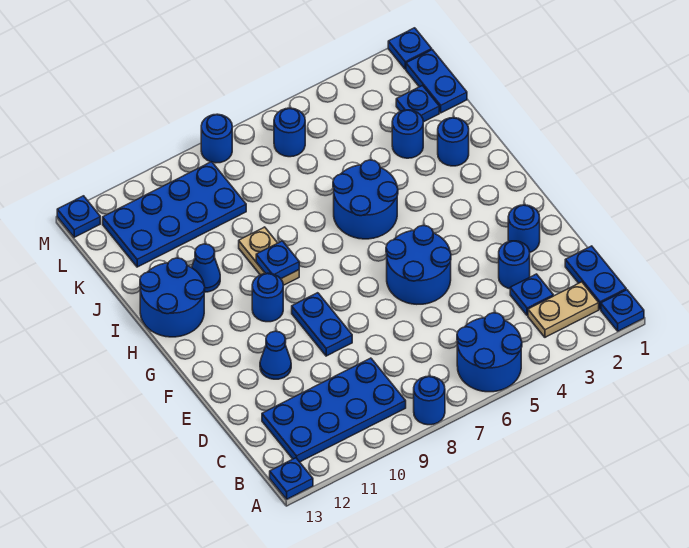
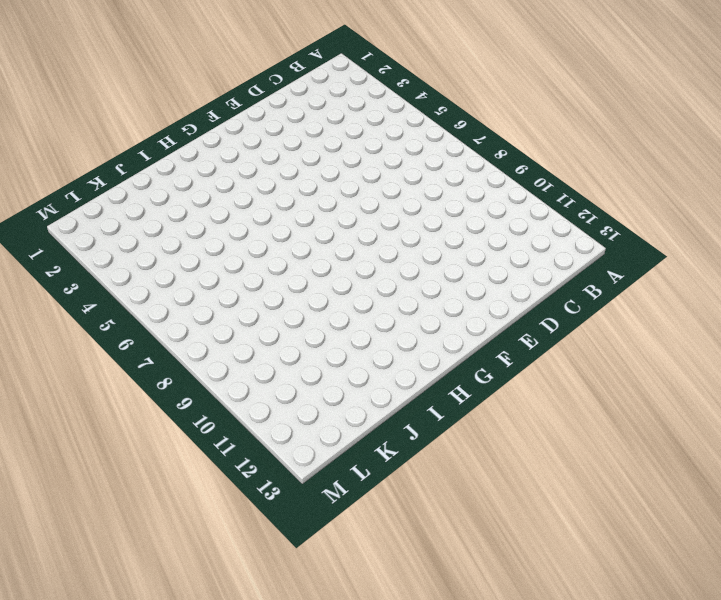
none -> blue plate A1 level 1
none -> blue round brick A5:B6 level 1
none -> blue round brick A8 level 1

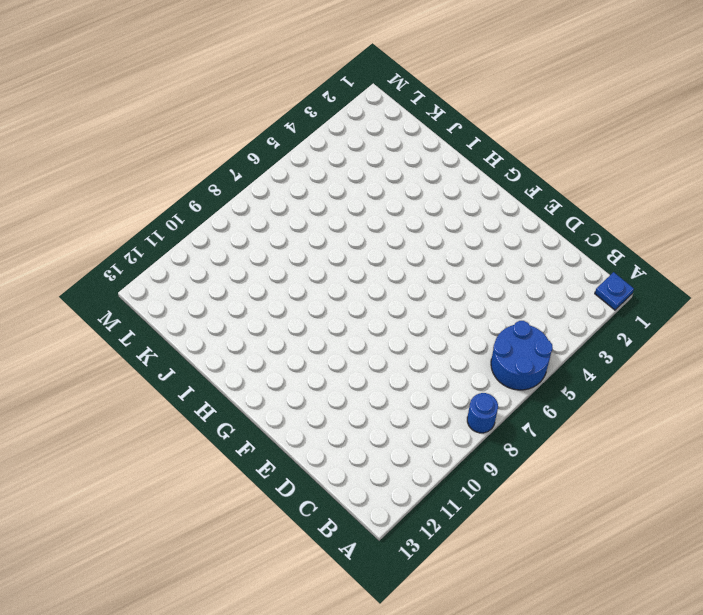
none -> blue plate A13 level 1
none -> blue plate B1:C1 level 1
none -> tan plate B2:B3 level 1

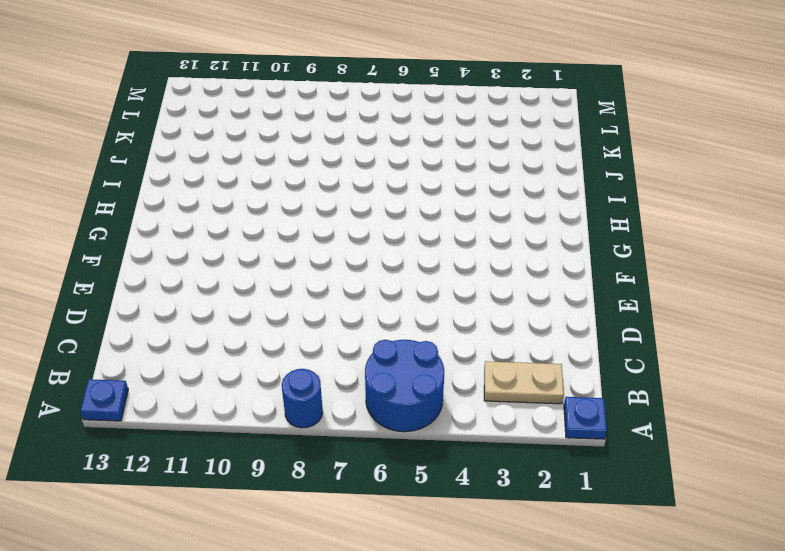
none -> blue plate B1:C1 level 1
none -> blue plate B9:C12 level 1
none -> blue plate C3 level 1

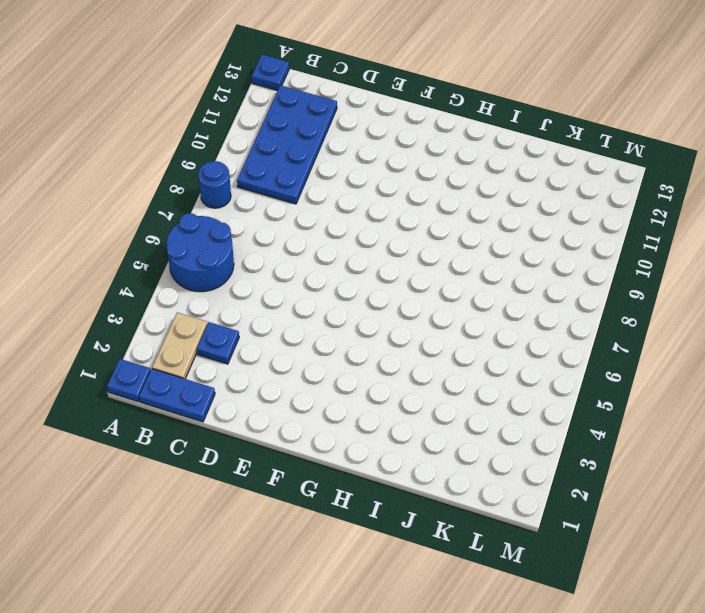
none -> blue round brick D3 level 1
none -> blue round brick E2 level 1
none -> blue round brick E5:F6 level 1

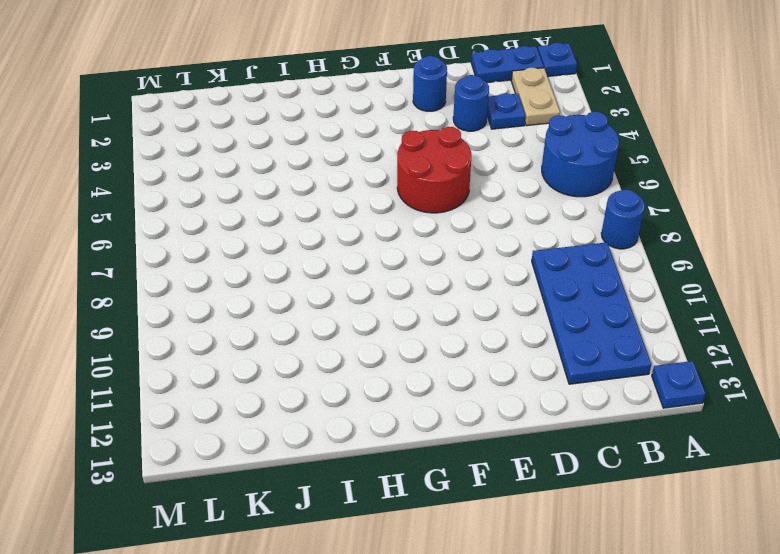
red round brick E5:F6 level 1 -> blue round brick E5:F6 level 1
none -> blue plate E9:F9 level 1
none -> blue cone E11 level 1
none -> blue round brick G10 level 1

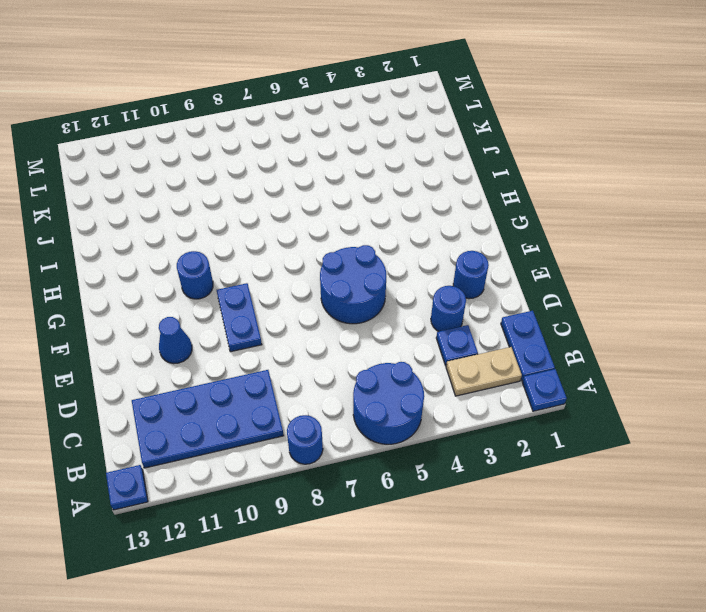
none -> blue round brick H5:I6 level 1
none -> tan plate H9:I9 level 1
none -> blue round brick H12:I13 level 1

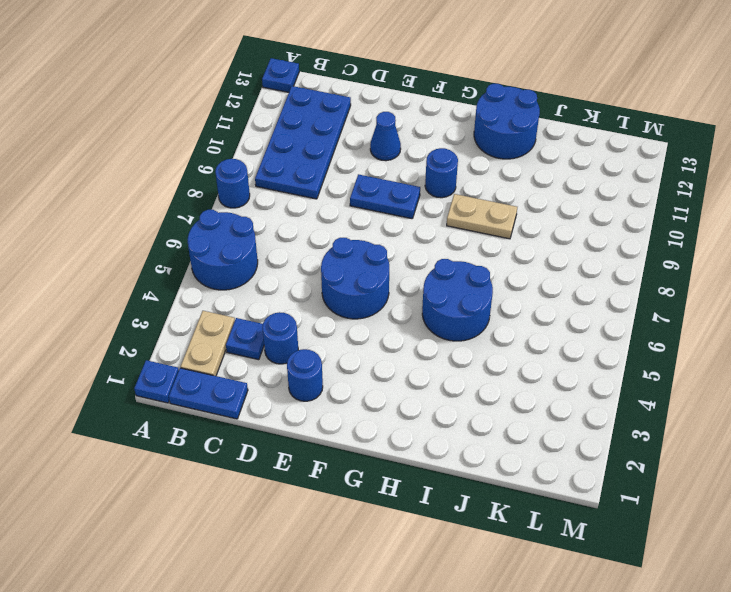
none -> blue round brick I2 level 1
none -> blue cone I11 level 1
none -> blue round brick J3 level 1

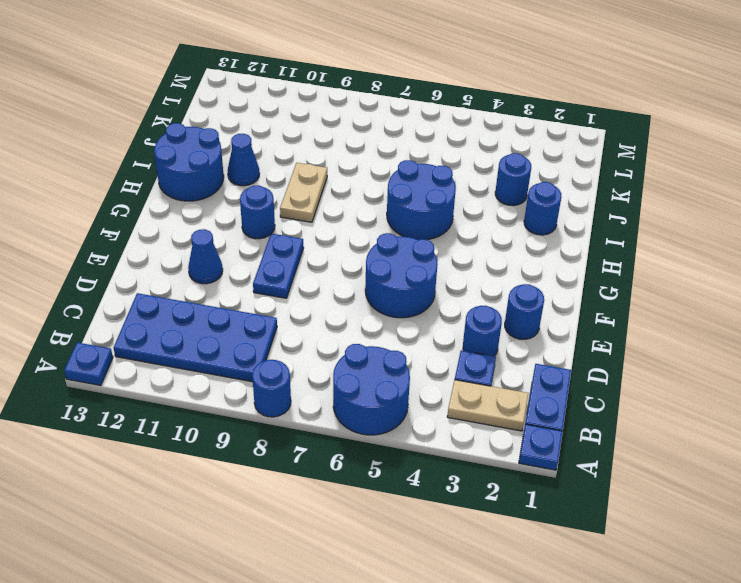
none -> blue plate K1:L1 level 1
none -> blue plate K2 level 1
none -> blue plate K9:L12 level 1

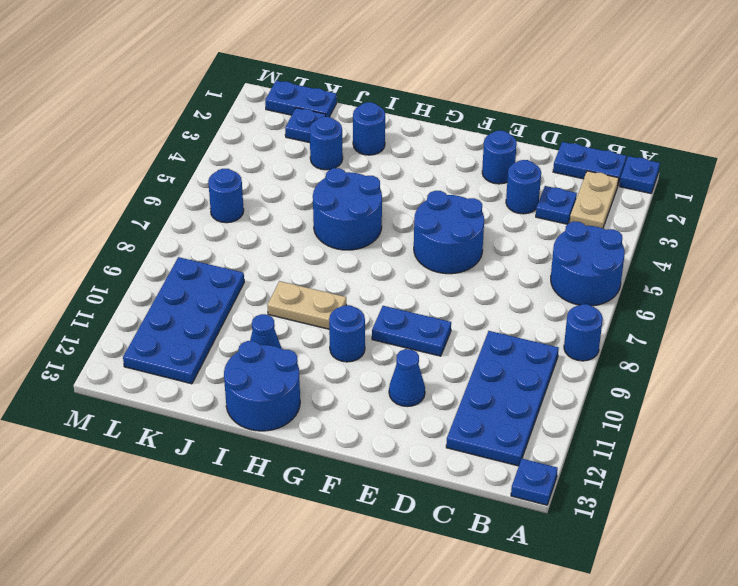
none -> blue plate M1 level 1
none -> blue round brick M8 level 1
none -> blue plate M13 level 1

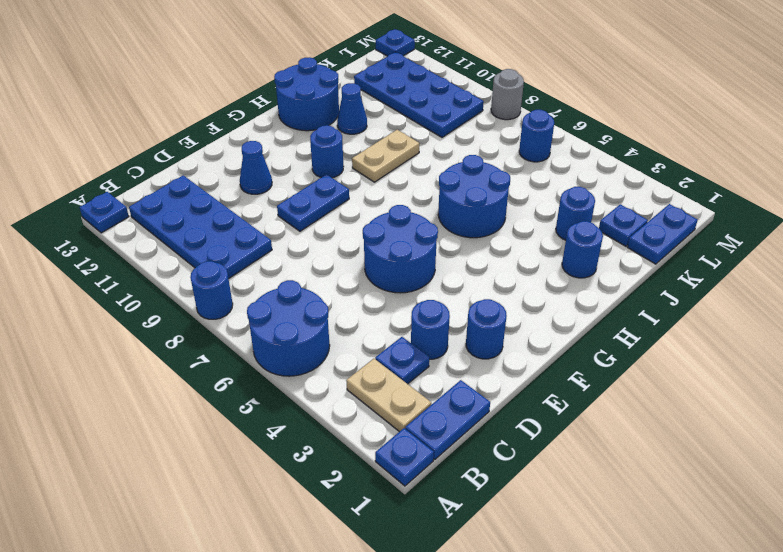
grey round brick M8 level 1 -> blue round brick M8 level 1
none -> blue plate M1 level 1
none -> blue plate H9 level 2

